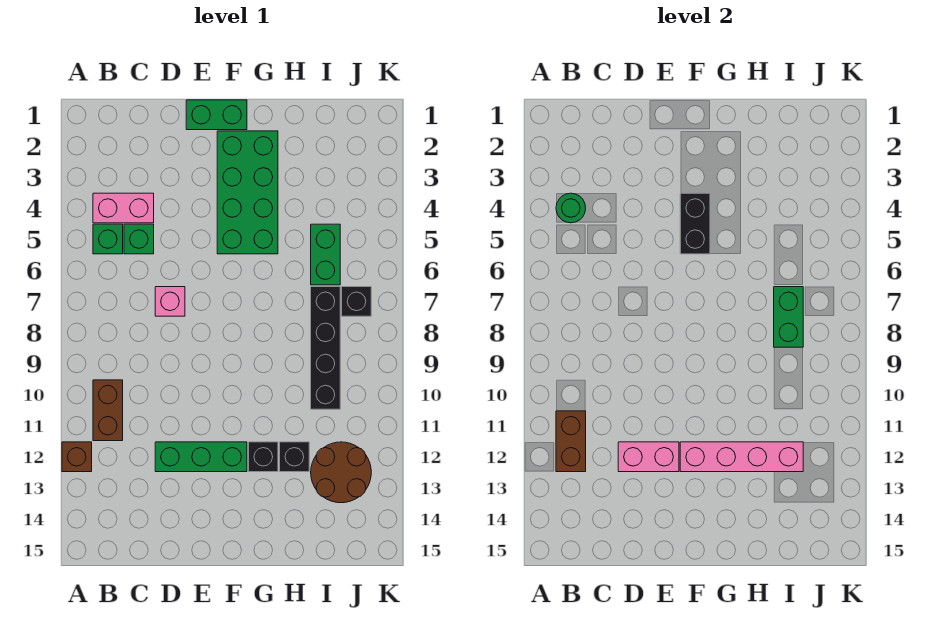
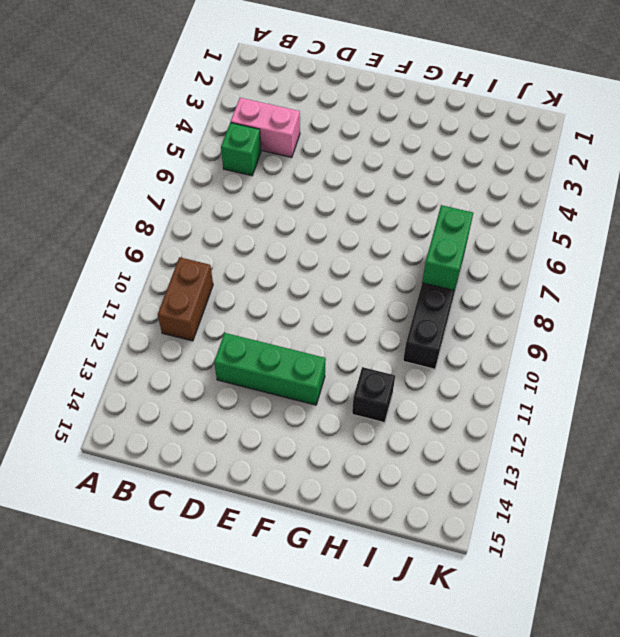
none -> brown brick A12 level 1
none -> green brick C5 level 1
none -> pink brick D7 level 1

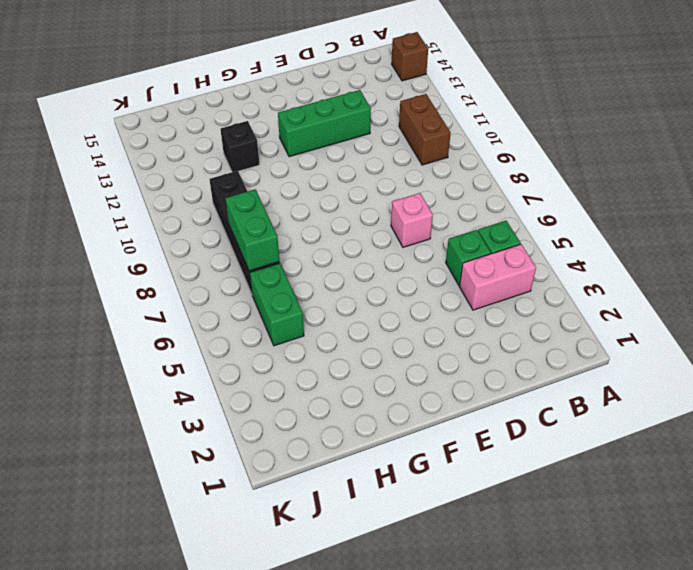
brown brick A14 level 1 -> brown brick A12 level 1
none -> green brick E1:F1 level 1
none -> green brick F2:G5 level 1
none -> black brick G12 level 1

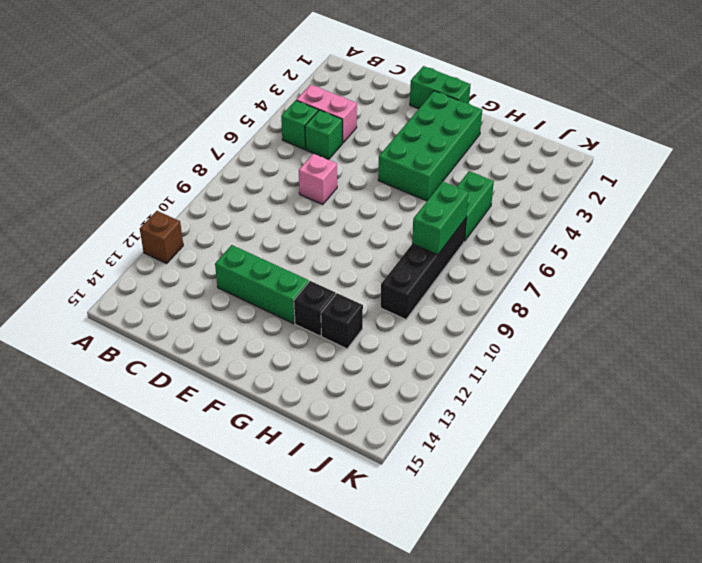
none -> brown brick B10:B11 level 1
none -> brown round brick I12:J13 level 1
none -> black brick J7 level 1

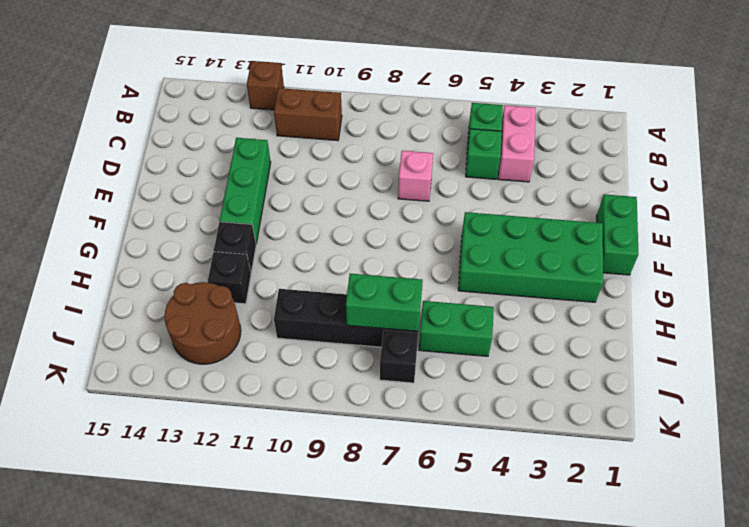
none -> green round brick B4 level 2
none -> brown brick B11:B12 level 2
none -> pink brick D12:E12 level 2

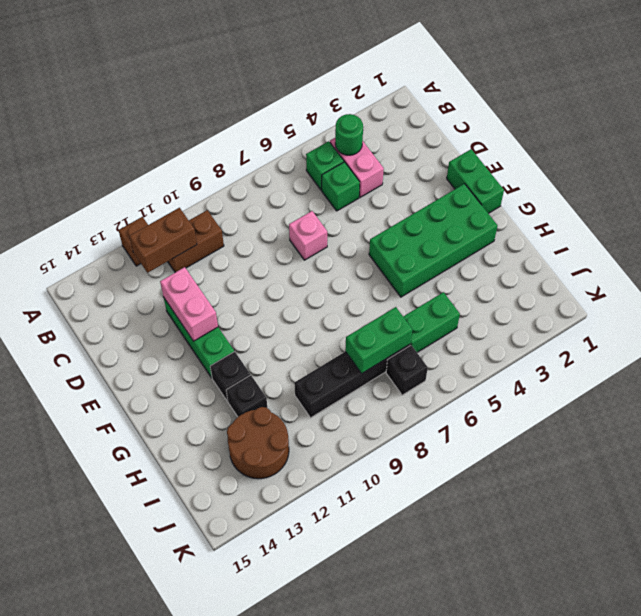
none -> black brick F4:F5 level 2
none -> pink brick F12:I12 level 2

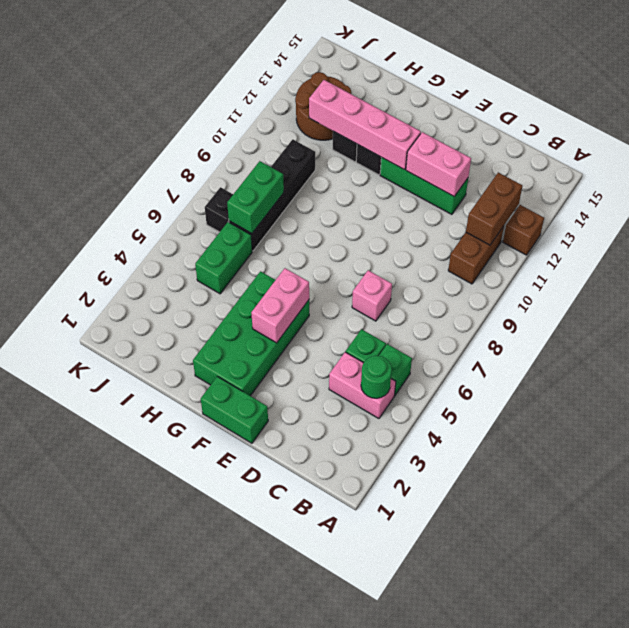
pink brick F4:F5 level 2 -> black brick F4:F5 level 2

